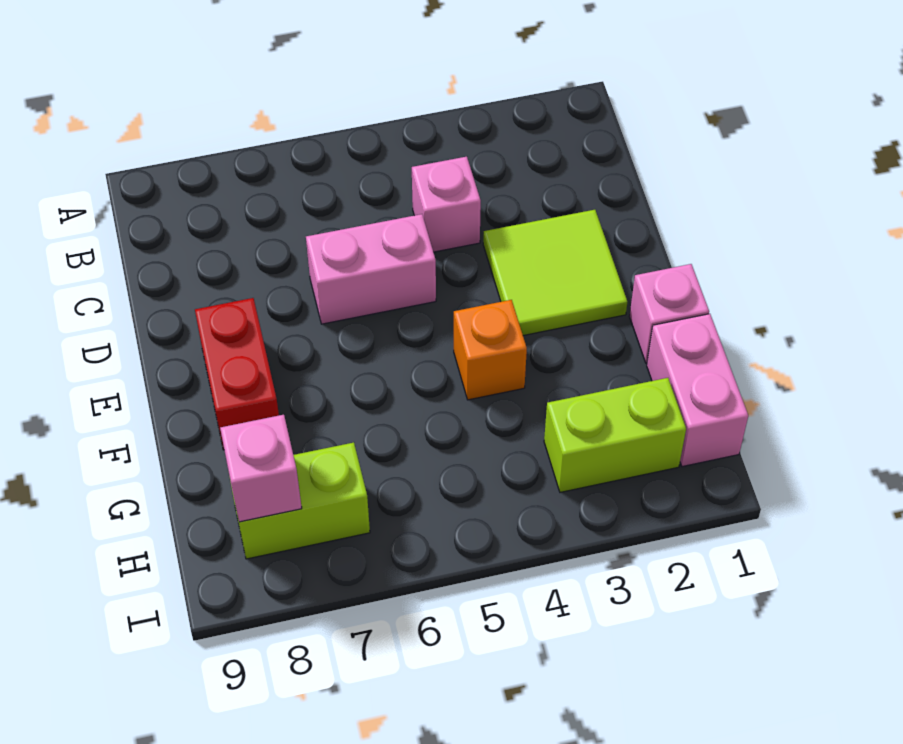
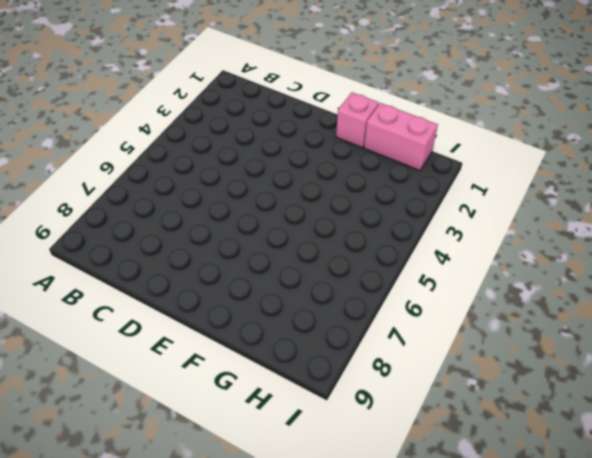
none -> pink brick C4 level 1
none -> lime tile D2:E3 level 1

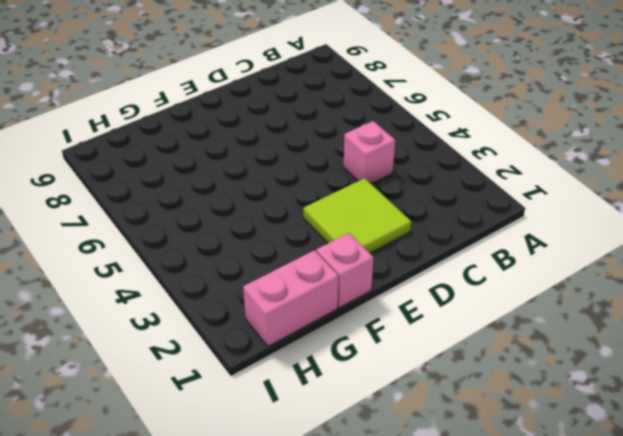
none -> pink brick D5:D6 level 1
none -> red brick E8:F8 level 1

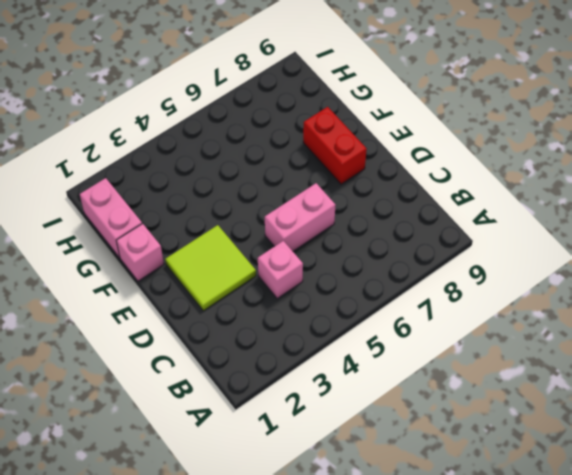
none -> orange brick F4 level 1
none -> lime brick H2:H3 level 1

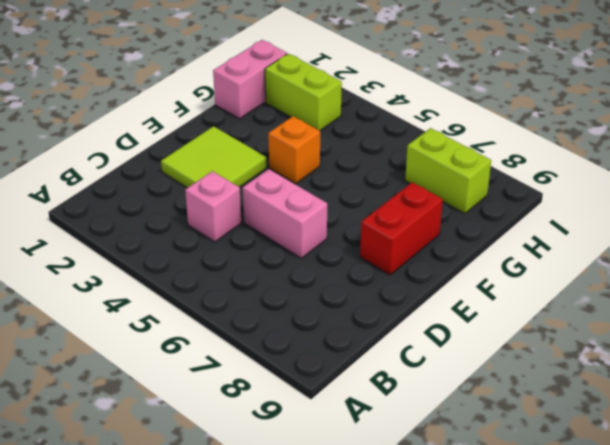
none -> pink brick F1 level 1
none -> pink brick H8 level 2

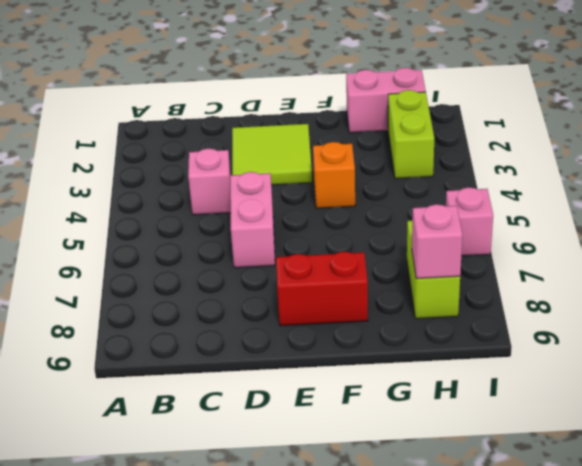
pink brick I6 level 1 -> pink brick F1 level 1

